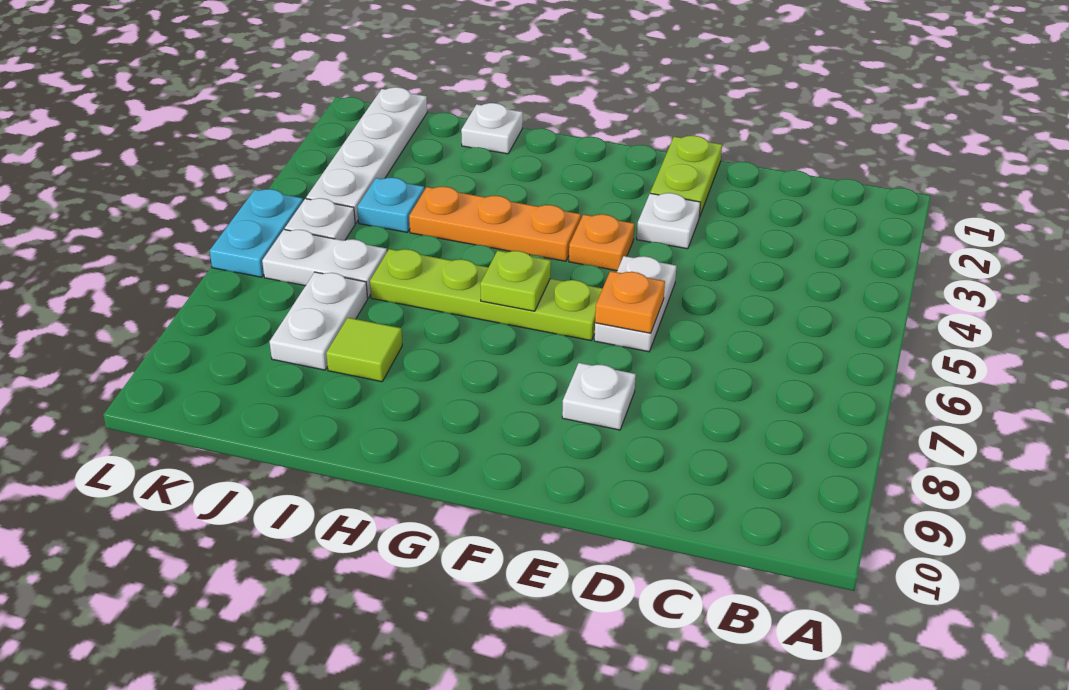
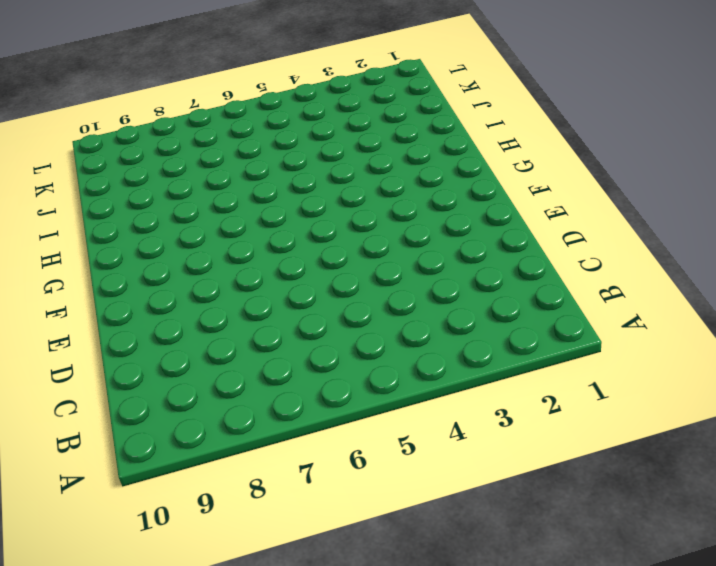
none -> lime plate E1:E2 level 1
none -> white plate E3 level 1
none -> white plate E5:E6 level 1

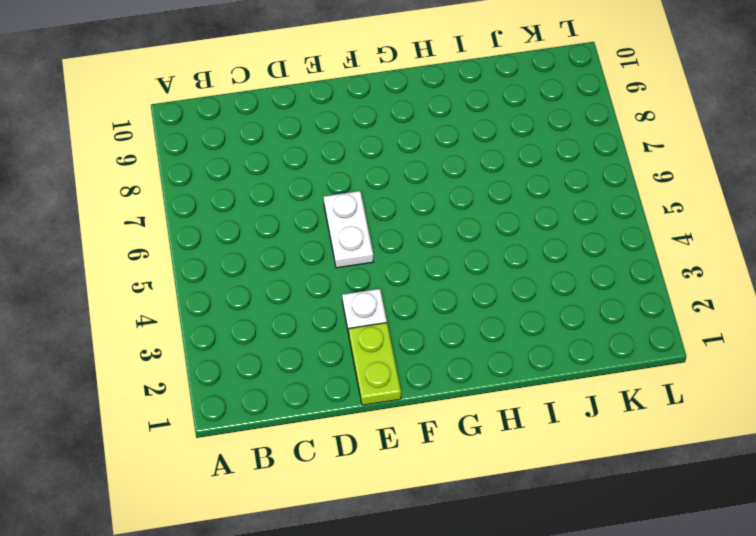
none -> white plate E8 level 1
none -> orange plate F4 level 1
none -> lime plate F6:I6 level 1

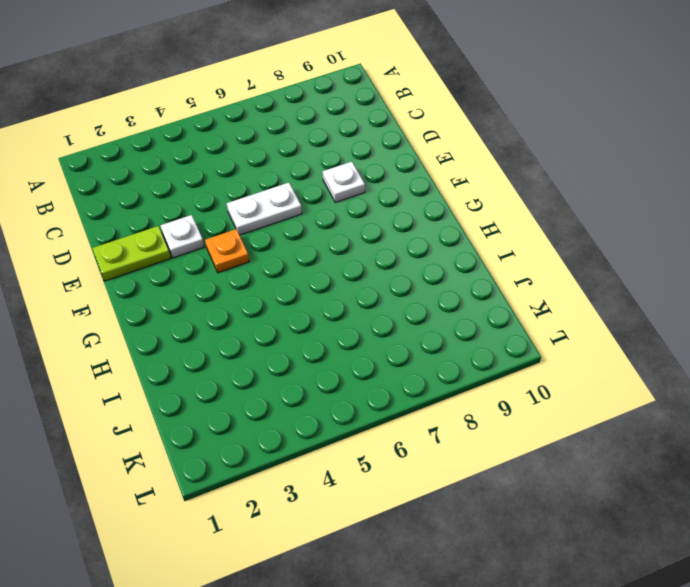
none -> lime plate F6:I6 level 1
none -> orange plate G4:I4 level 1
none -> white plate I1 level 1

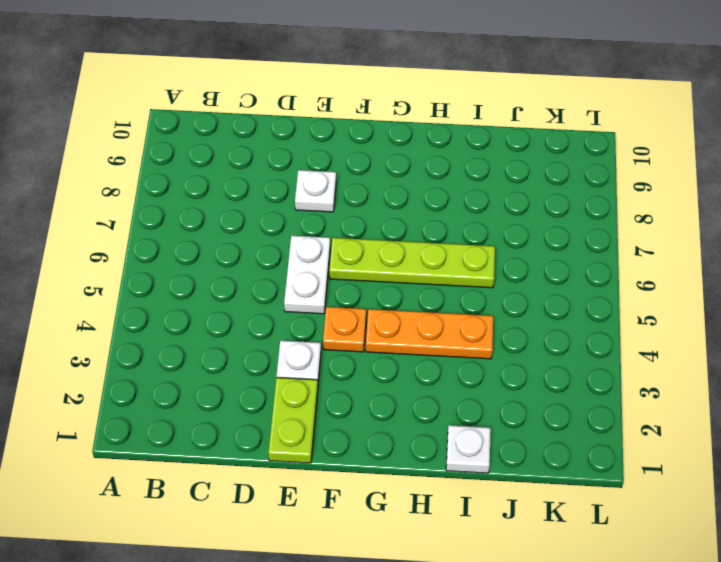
none -> lime tile I8 level 1
none -> cyan plate J4 level 1
none -> white plate J6:K6 level 1

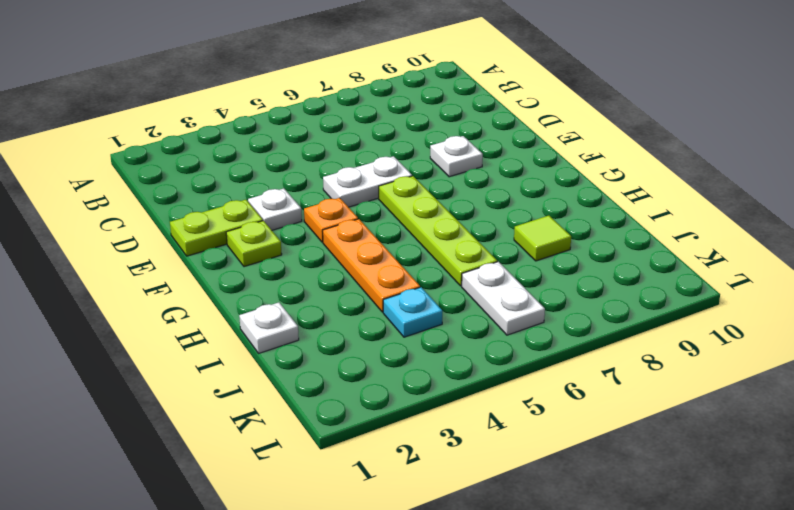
lime plate F2 level 1 -> lime plate G6 level 2
none -> white plate J7:J8 level 1
none -> white plate K1:K4 level 1
none -> white plate K5 level 1

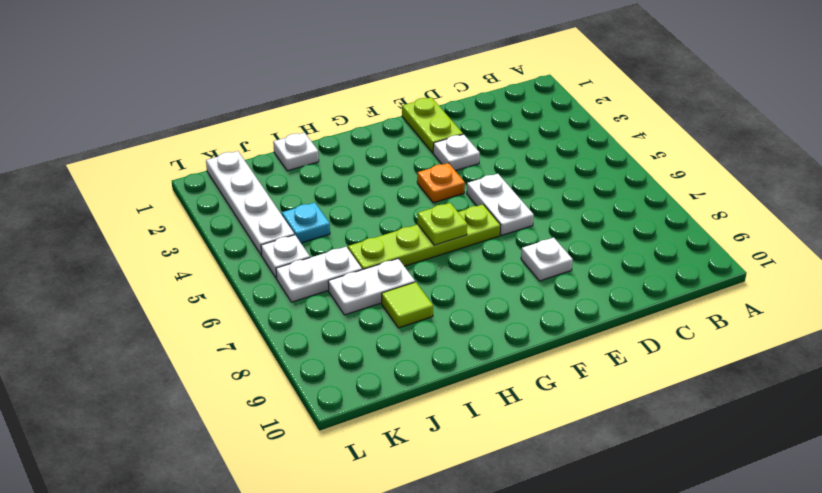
white plate I7:J7 level 1 -> white plate J7:J8 level 1
none -> orange plate G4:I4 level 1
none -> cyan plate L5:L6 level 1
none -> orange plate E6 level 2

